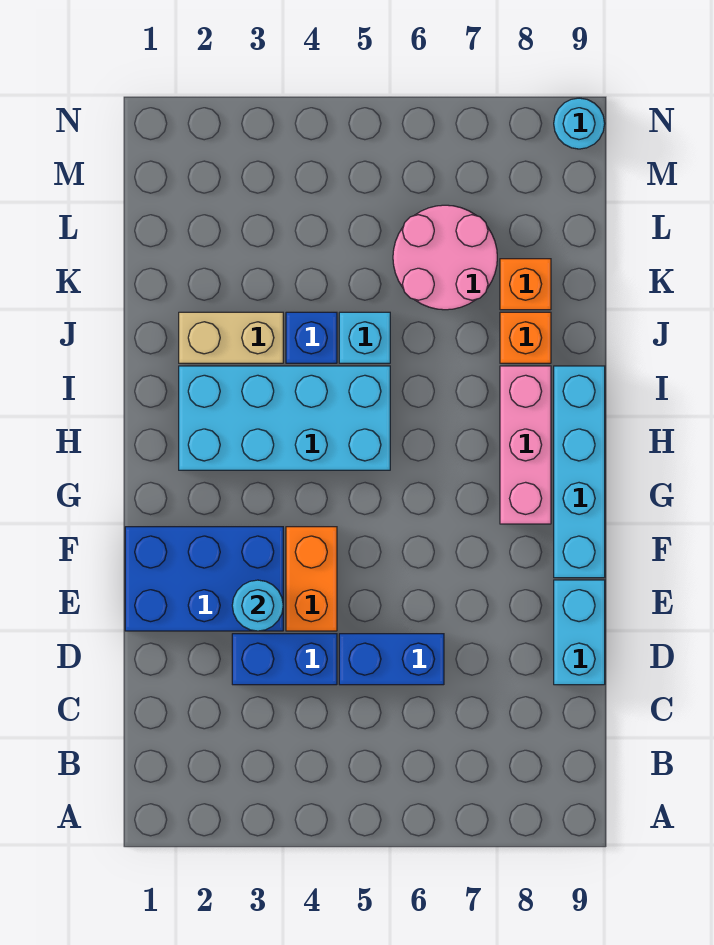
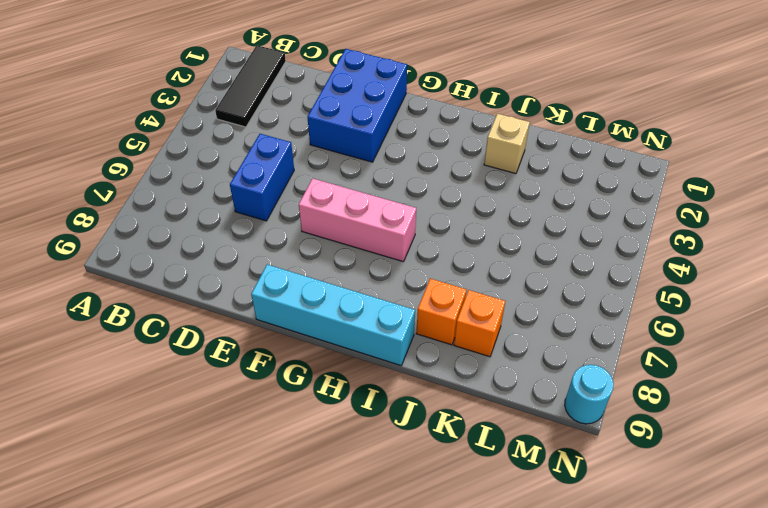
black tile B1:B3 level 1 -> none
pink brick F6:H6 level 1 -> pink brick G8:I8 level 1
tan brick J2 level 1 -> tan brick J2:J3 level 1
none -> blue brick D3:D4 level 1
none -> cyan brick D9:E9 level 1
none -> orange brick E4:F4 level 1

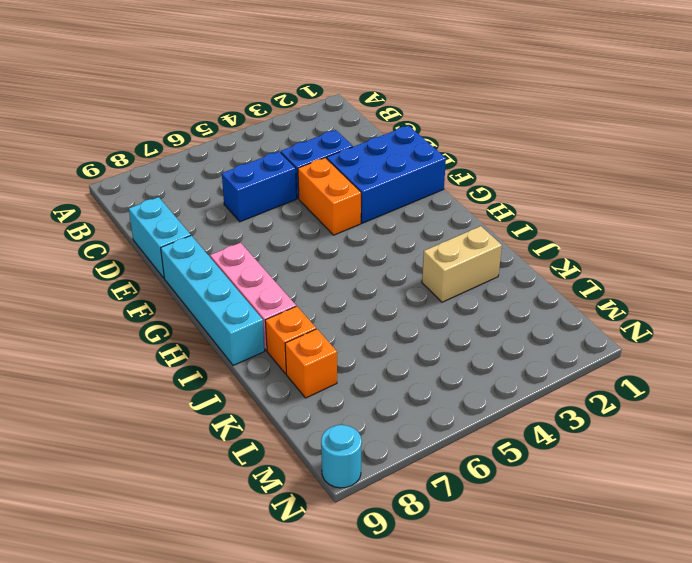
none -> cyan brick H2:I5 level 1
none -> blue brick J4 level 1
none -> cyan brick J5 level 1

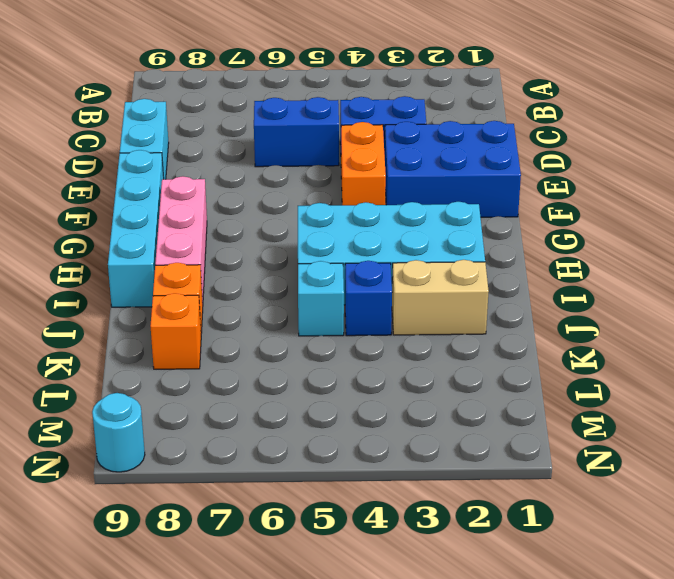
none -> pink round brick K6:L7 level 1
none -> cyan round brick E3 level 2

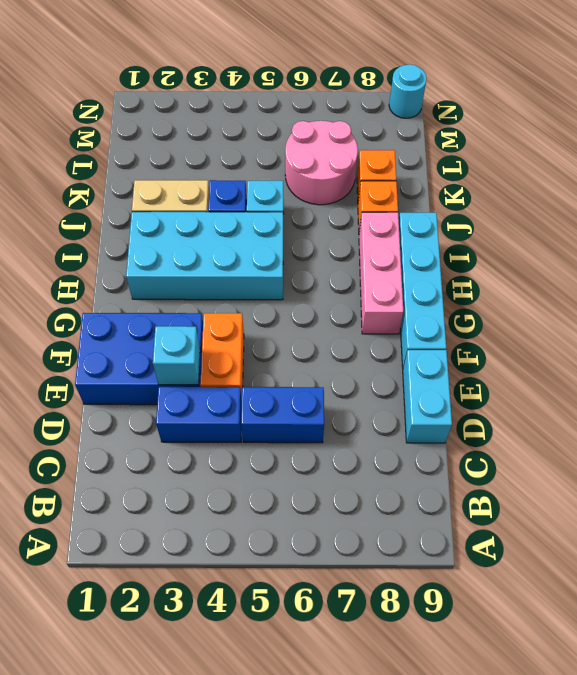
cyan brick E3 level 2 -> cyan round brick E3 level 2

